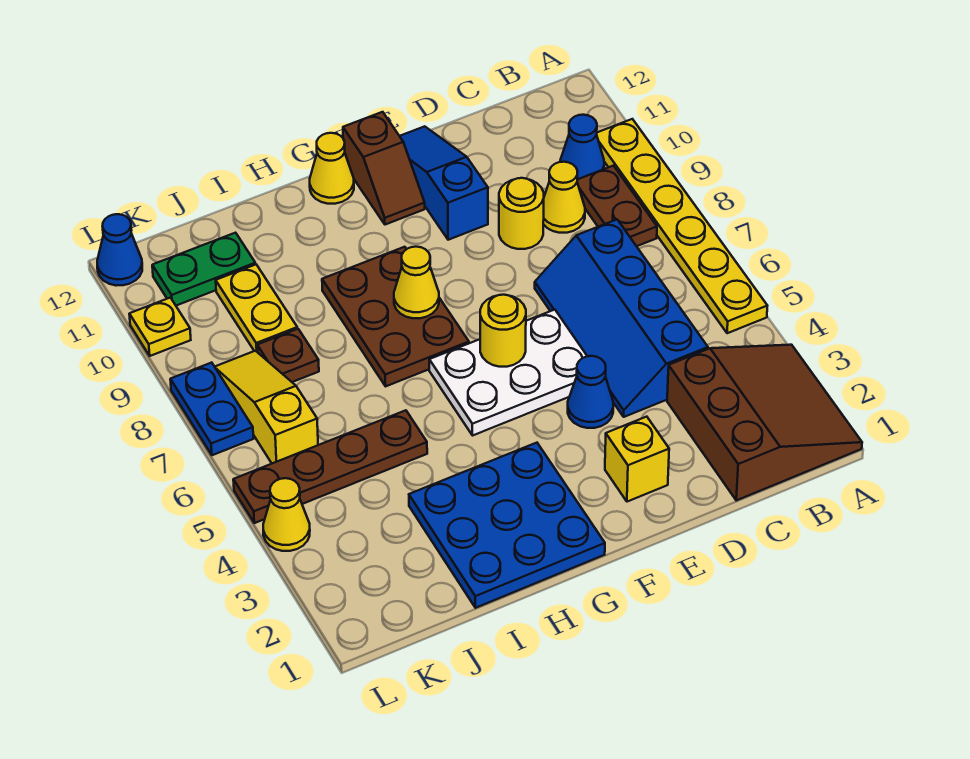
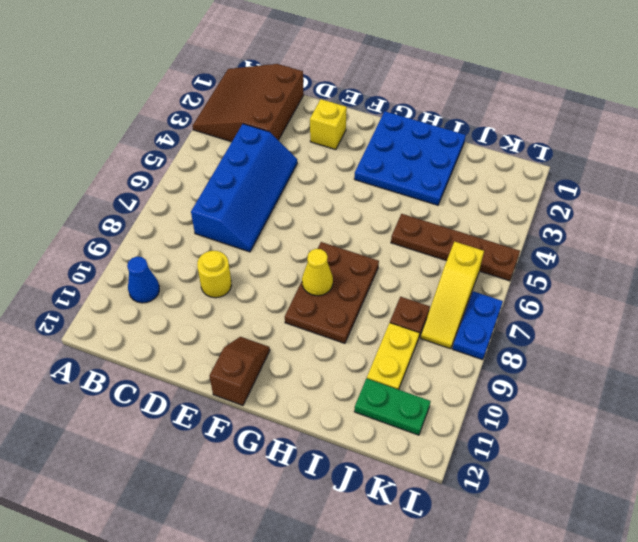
none -> yellow plate A5:A10 level 1
none -> brown plate B8:B9 level 1
none -> yellow cone C9 level 1

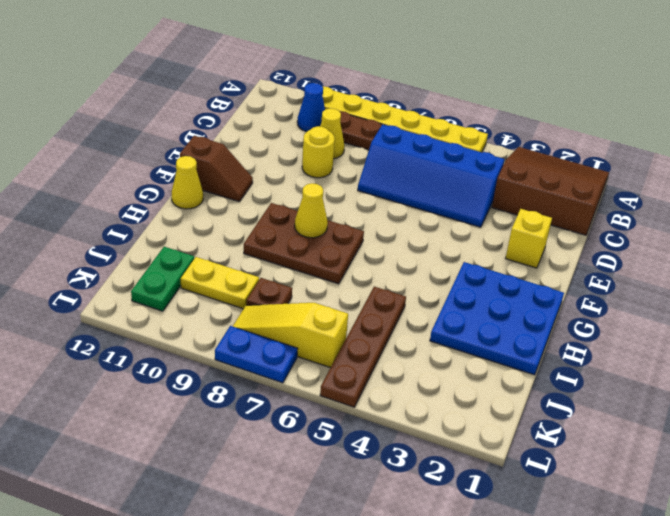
none -> blue cone E4 level 1
none -> white plate E5:G6 level 1
none -> blue slope E10:E12 level 1 top 10

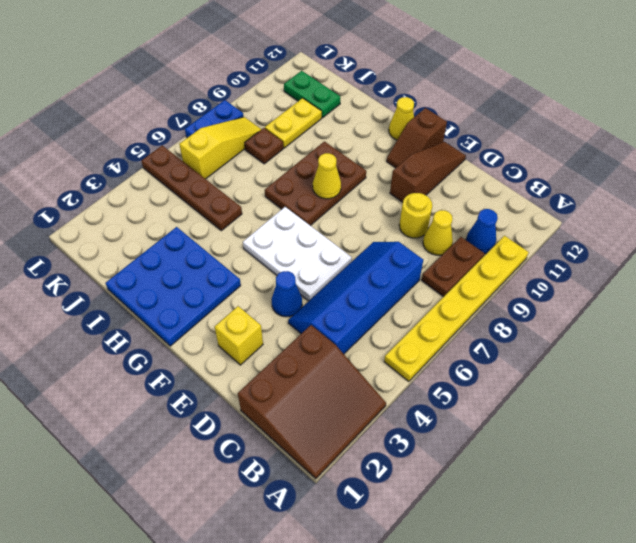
brown slope E10:E12 level 1 top 10 -> blue slope E10:E12 level 1 top 10
none -> yellow cone L4 level 1
none -> yellow plate L10 level 1
none -> blue cone L12 level 1

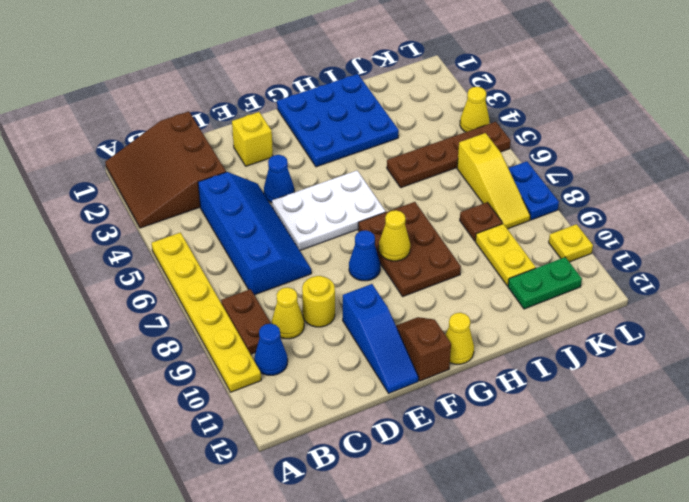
blue cone F8 level 1 -> blue cone L12 level 1
none -> yellow round brick F6 level 2

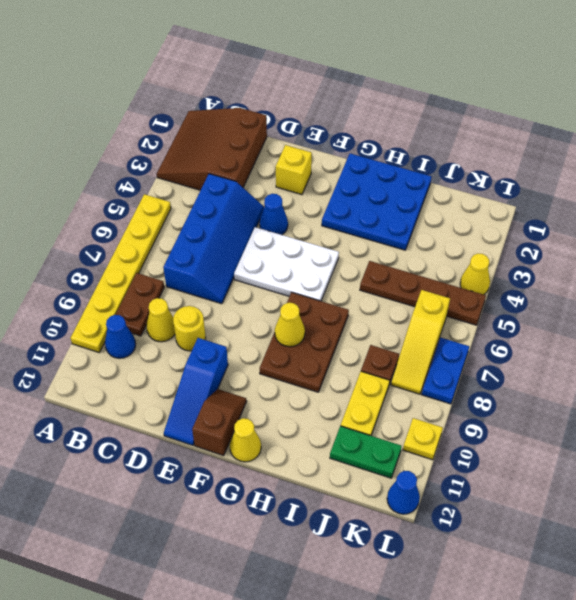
none -> yellow round brick F6 level 2

